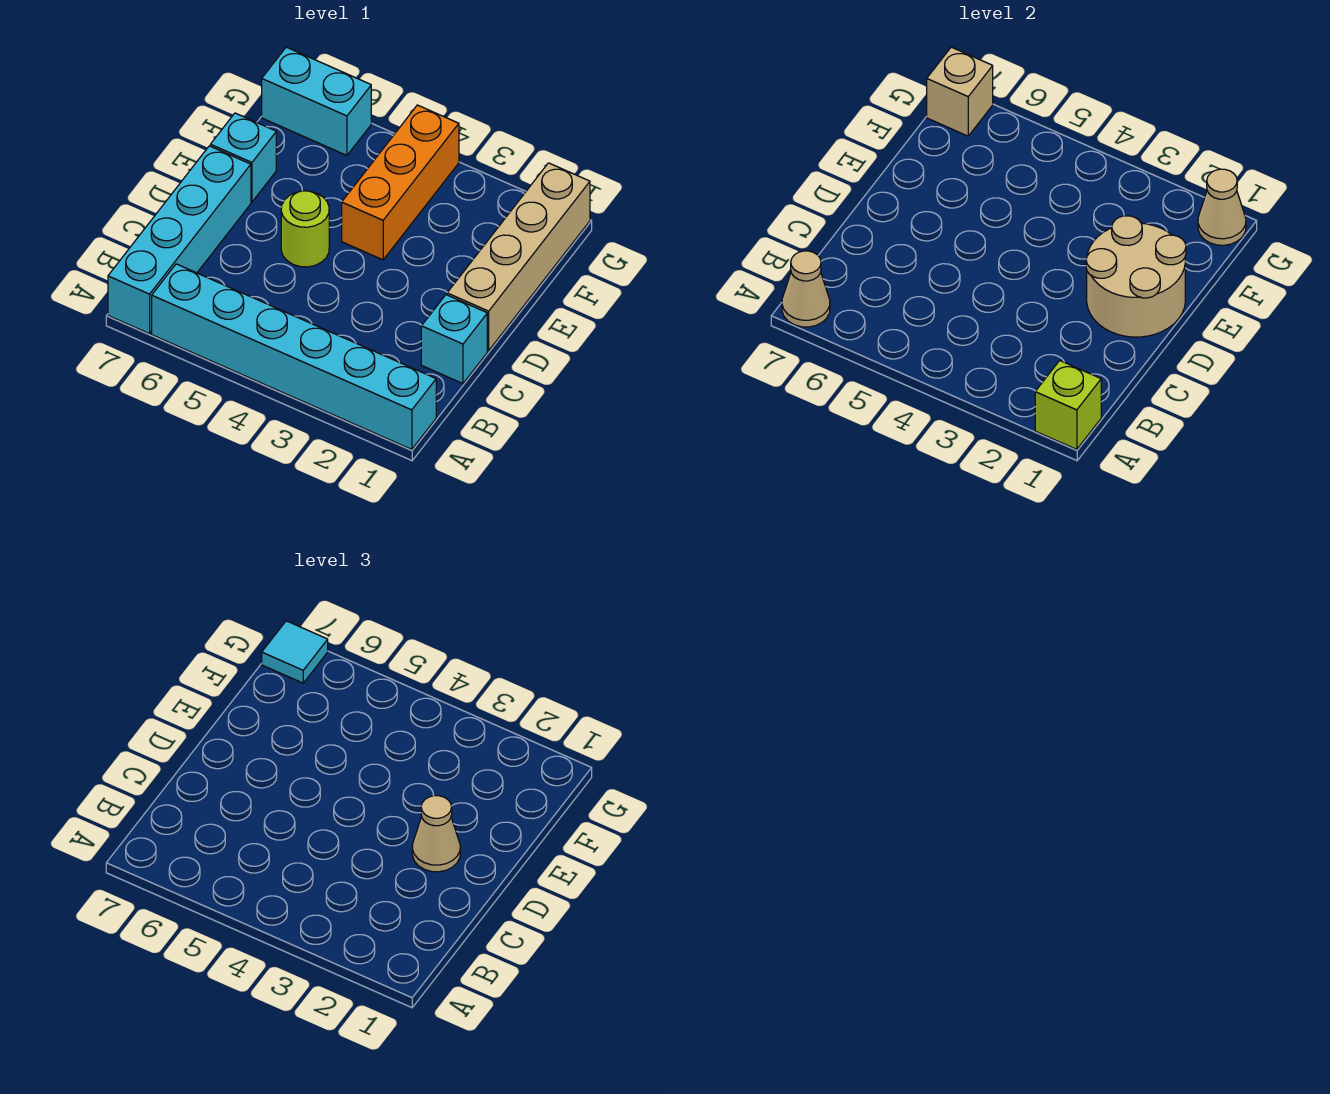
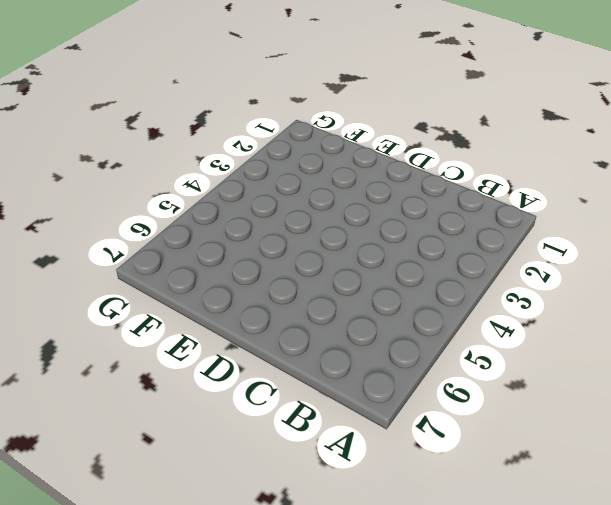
none -> cyan brick A1:A6 level 1
none -> cyan brick A7:D7 level 1
none -> cyan brick C1 level 1

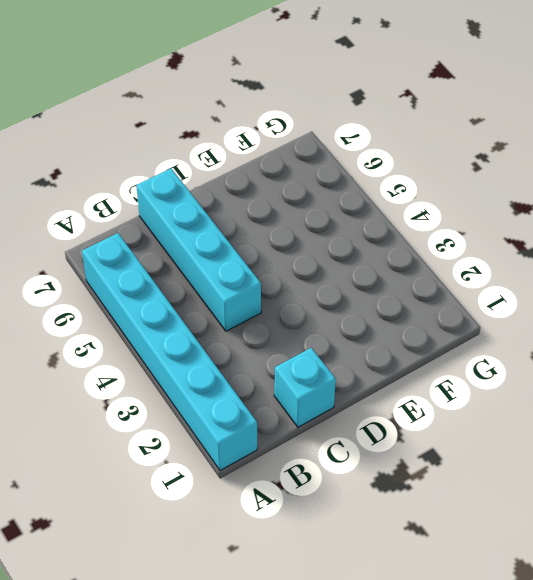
cyan brick C4:C7 level 1 -> cyan brick A7:D7 level 1
none -> tan brick D1:G1 level 1
none -> lime round brick D5 level 1
none -> orange brick E4:G4 level 1

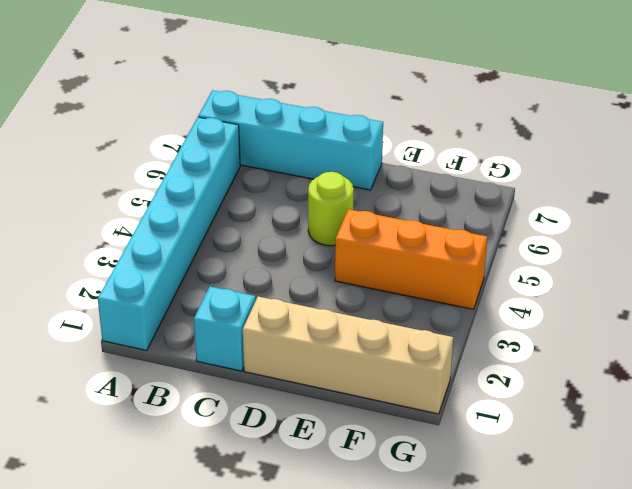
none -> cyan brick E7 level 1
none -> cyan brick G6:G7 level 1
none -> lime brick A1 level 2

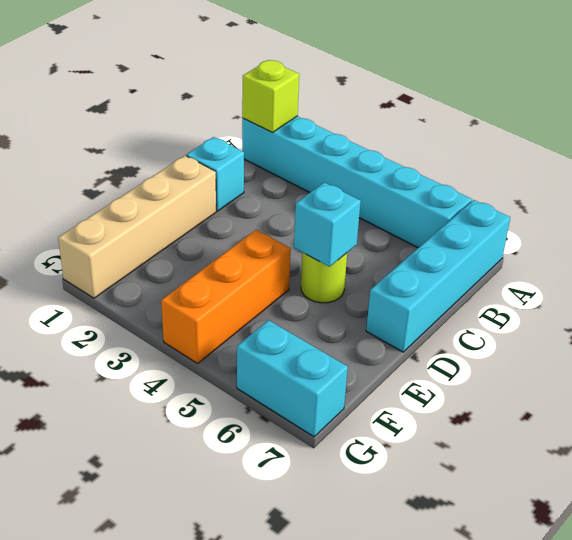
cyan brick D5 level 2 -> cyan brick E7 level 1
none -> tan cone A7 level 2
none -> tan round brick D1:E2 level 2
none -> tan cone G1 level 2

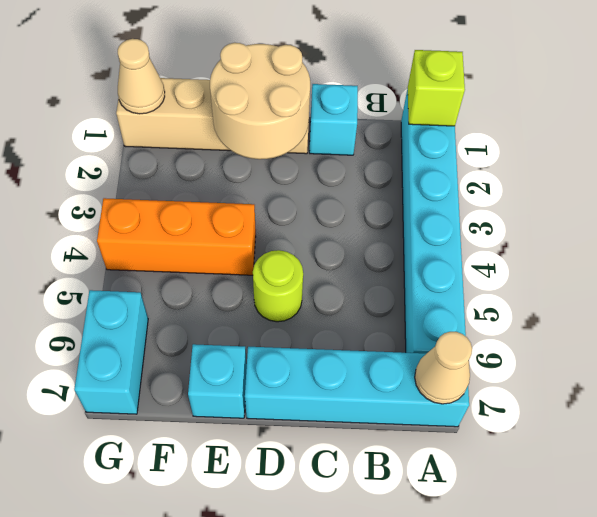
none -> tan brick G7 level 2
none -> tan cone D2 level 3
none -> cyan tile G7 level 3

